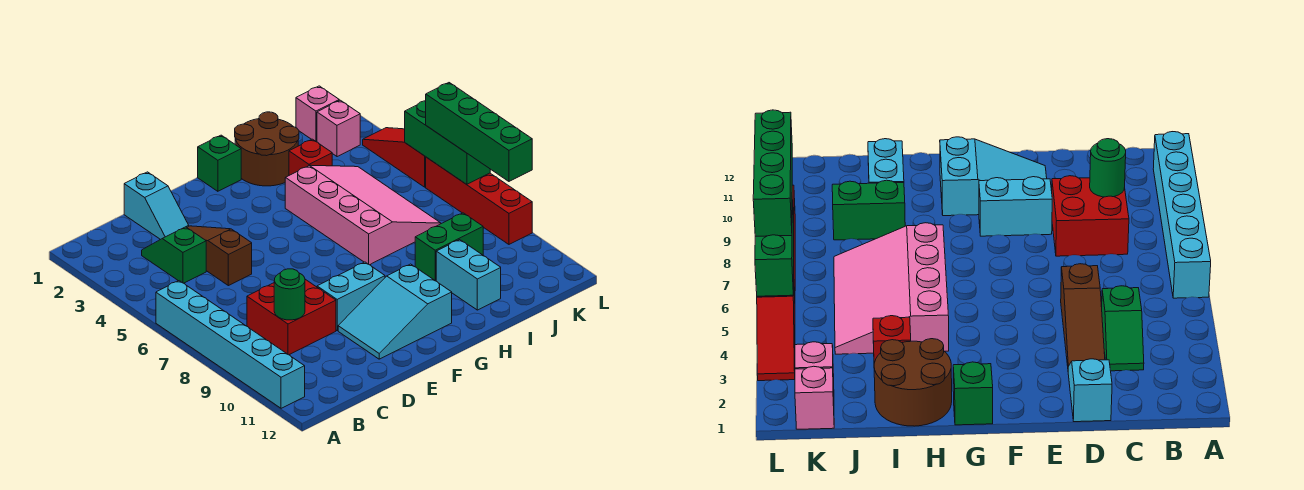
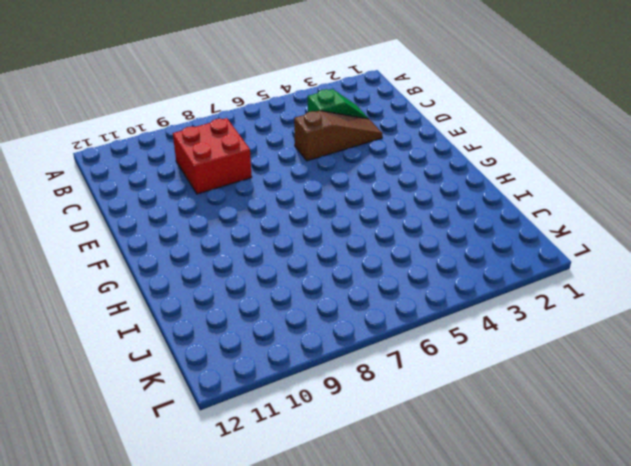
none -> cyan brick A6:A11 level 1
none -> cyan slope D1:D2 level 1 top 1
none -> cyan brick E9:F9 level 1

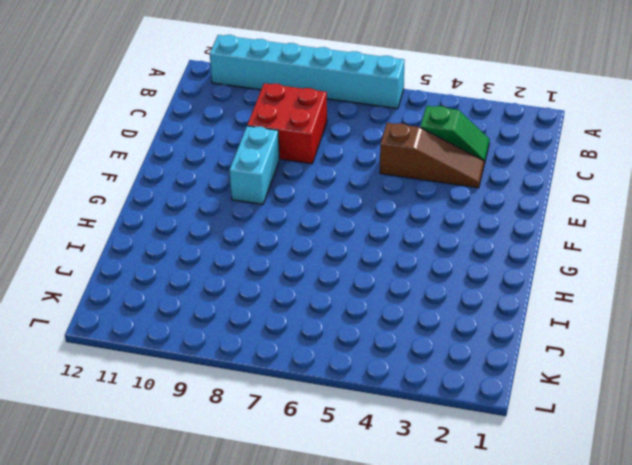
none -> cyan slope D1:D2 level 1 top 1
none -> cyan slope E10:G11 level 1 top G
none -> green brick G1 level 1

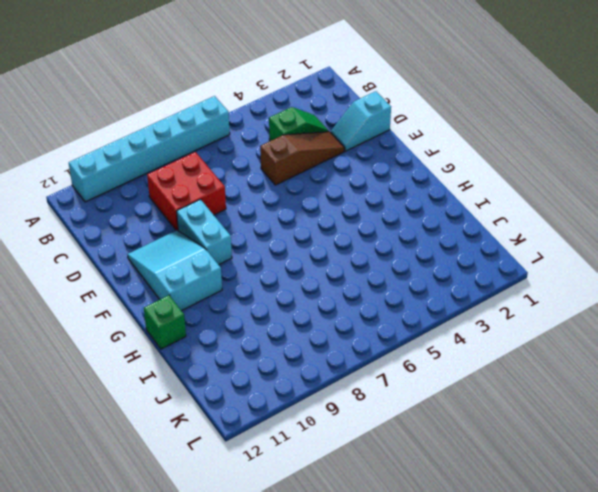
green brick H12 level 1 -> green brick G1 level 1
none -> brown round brick H1:I2 level 1
none -> pink slope H4:J7 level 1 top H
none -> red brick I3 level 1

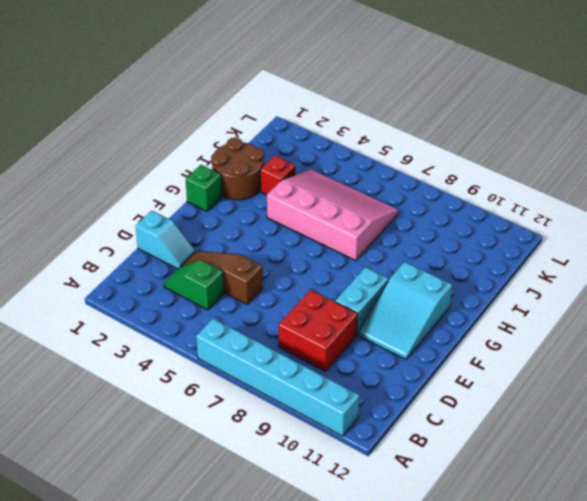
none -> green brick I9:J9 level 1
none -> cyan brick I10:I11 level 1
none -> pink brick K1 level 1

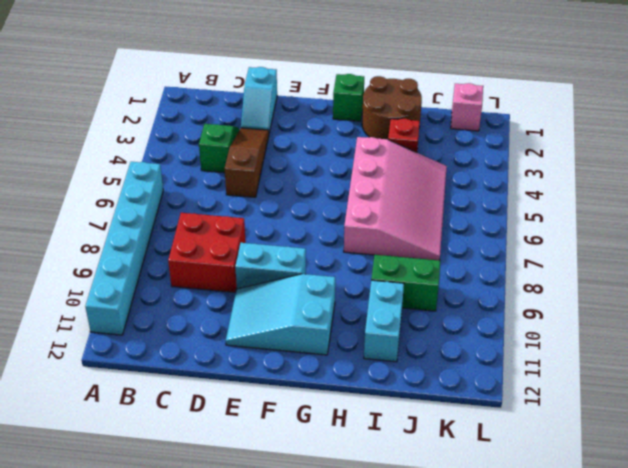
none -> pink brick K2 level 1
none -> red slope L3:L5 level 1 top 5
none -> red brick L6:L9 level 1

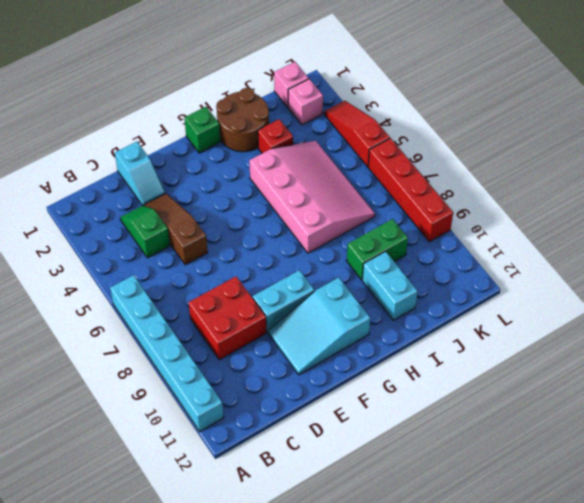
none -> green round brick C9 level 2
none -> green brick L5:L7 level 2
none -> green brick L6:L9 level 3

